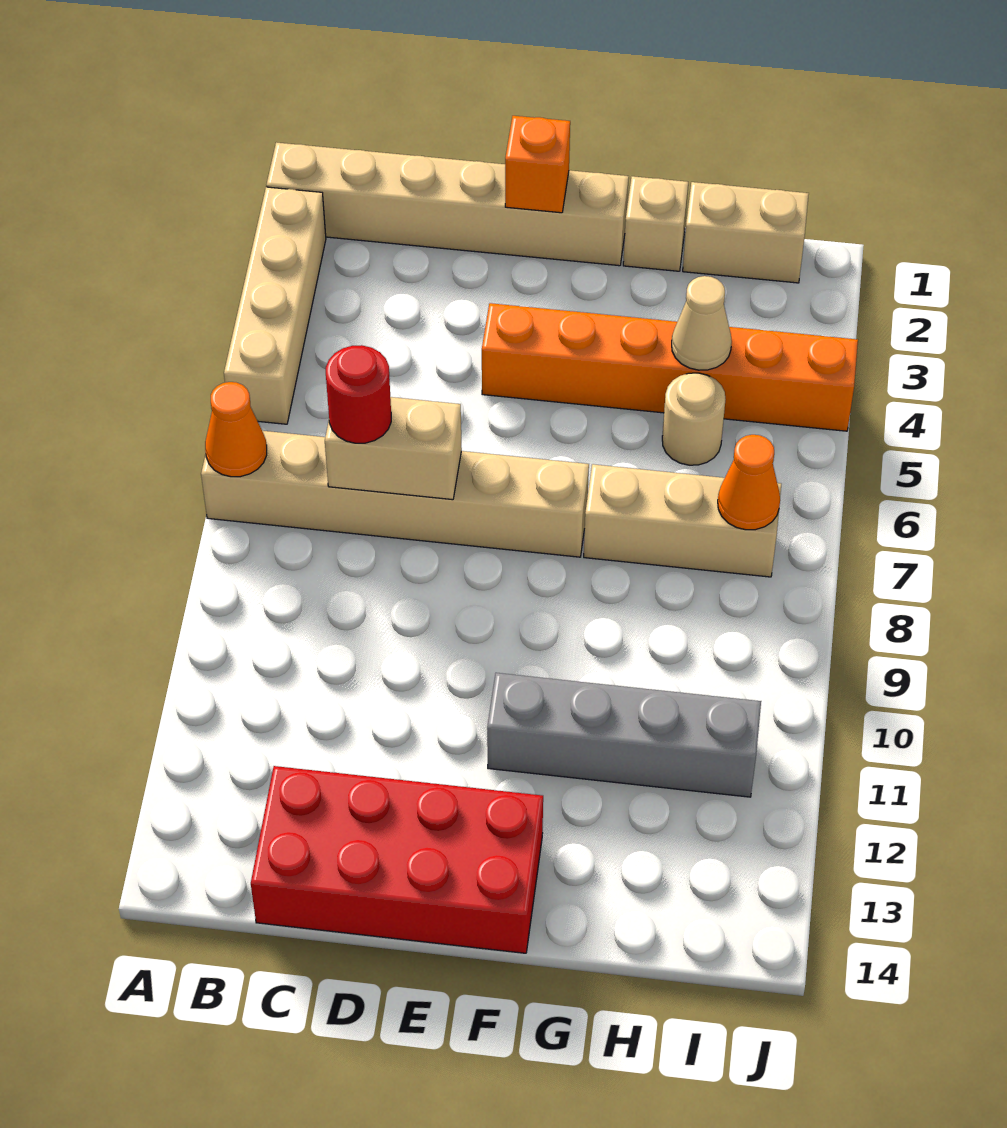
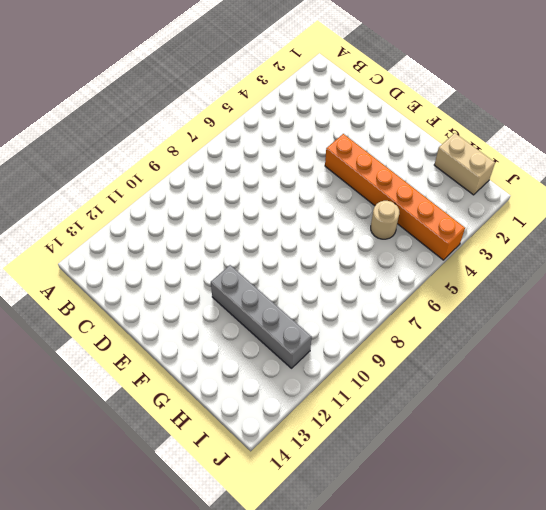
none -> tan brick A1:F1 level 1
none -> tan brick A2:A5 level 1
none -> tan brick A7:F7 level 1

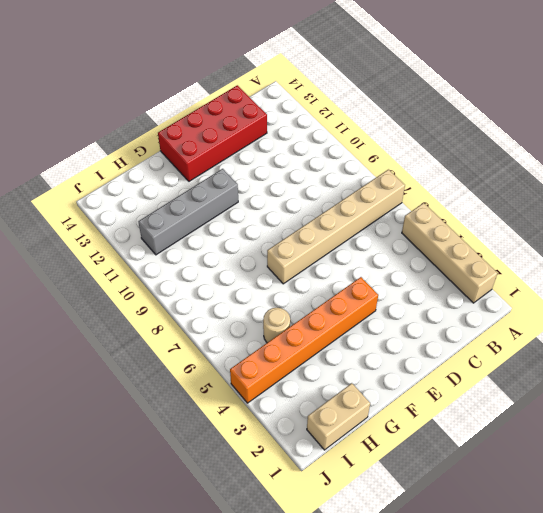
none -> tan brick A1:F1 level 1
none -> tan brick G1 level 1
none -> tan brick G7:I7 level 1

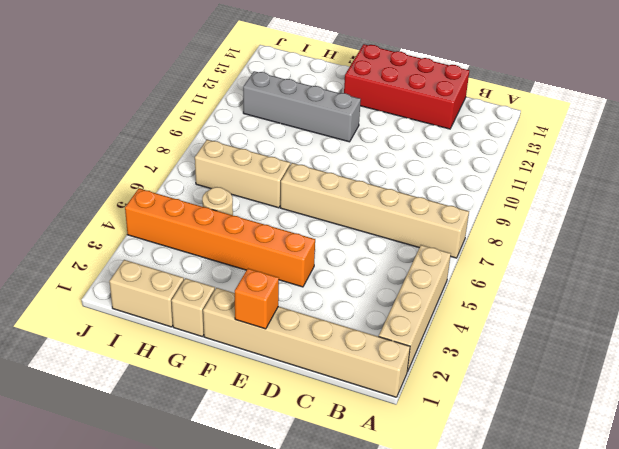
none -> orange cone A7 level 2
none -> tan brick C7:D7 level 2
none -> tan cone H4 level 2

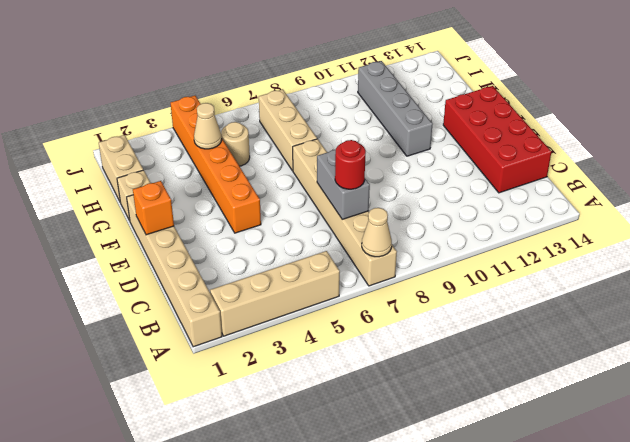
tan cone A7 level 2 -> orange cone A7 level 2
grey brick C7:D7 level 2 -> tan brick C7:D7 level 2
none -> orange cone I7 level 2

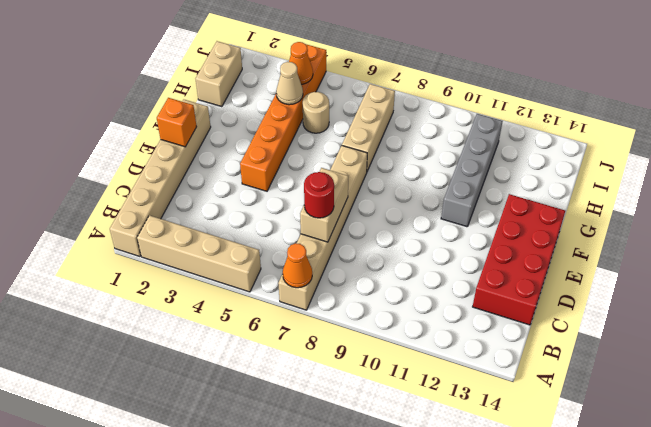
orange cone I4 level 2 -> orange cone I7 level 2
none -> tan brick G1 level 1

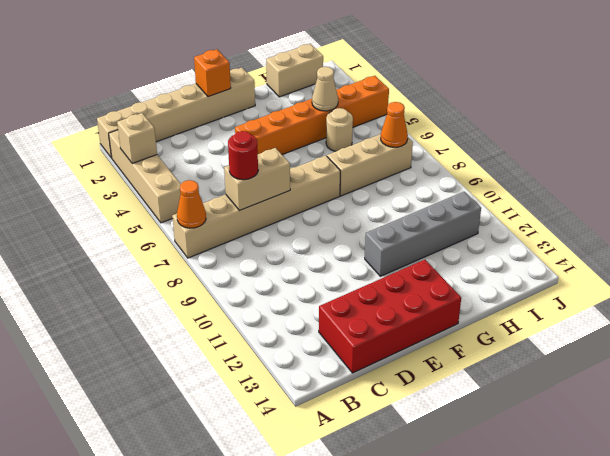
tan brick A3 level 2 -> tan brick G1 level 1

